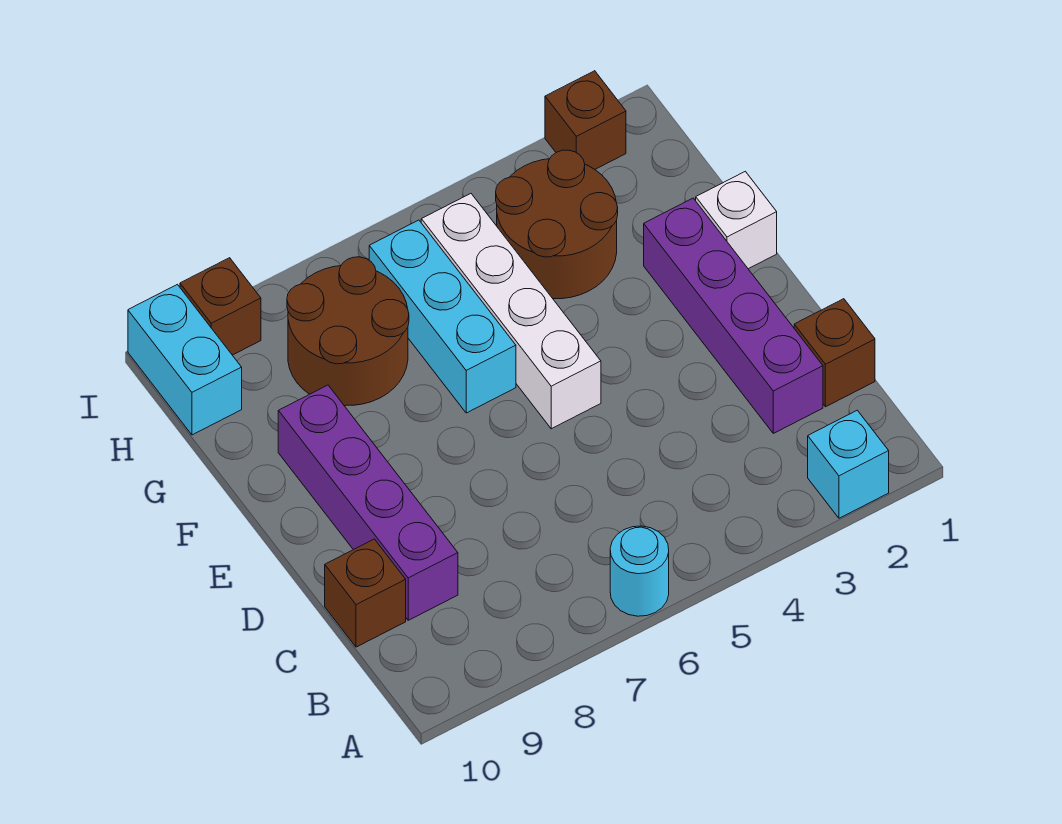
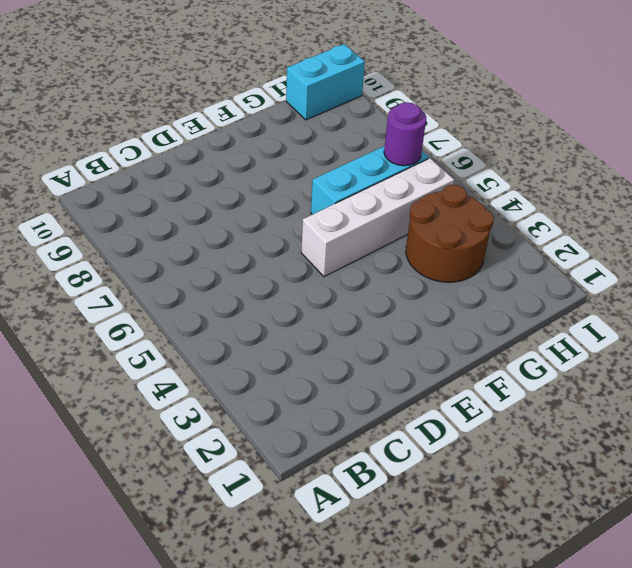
purple round brick H6 level 2 -> none
none -> cyan brick A2 level 1
none -> cyan round brick A6 level 1
none -> brown brick C1 level 1

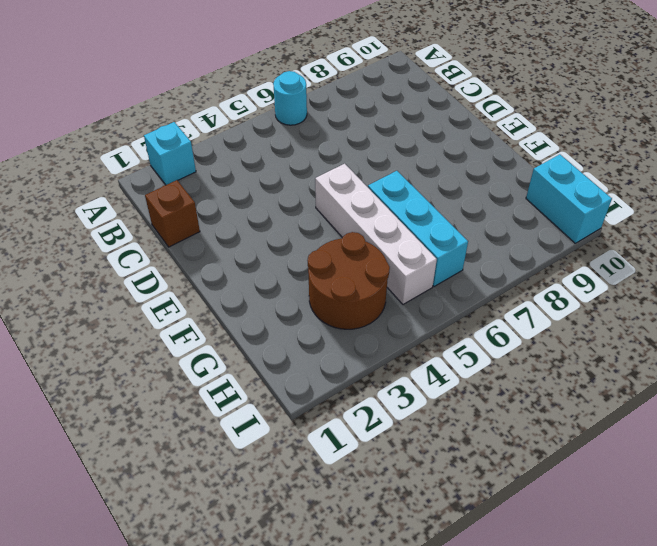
none -> purple brick C2:F2 level 1
none -> purple brick C9:F9 level 1
none -> brown brick C10 level 1

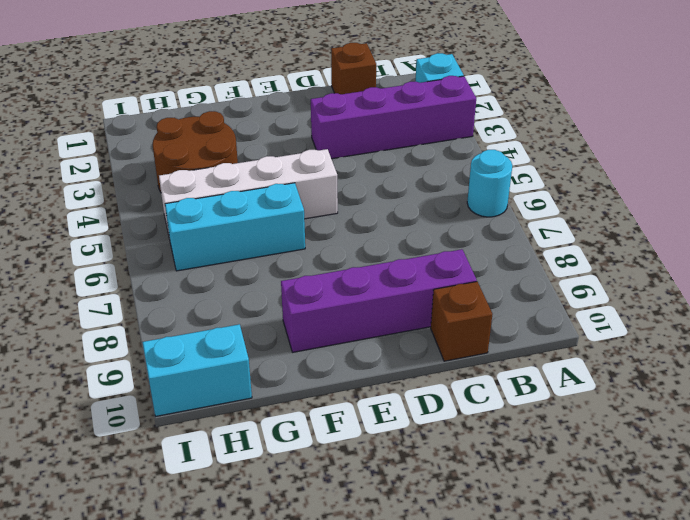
purple brick A3:D3 level 1 -> purple brick C2:F2 level 1
none -> white brick F1 level 1
none -> brown round brick G7:H8 level 1
none -> brown brick I2 level 1

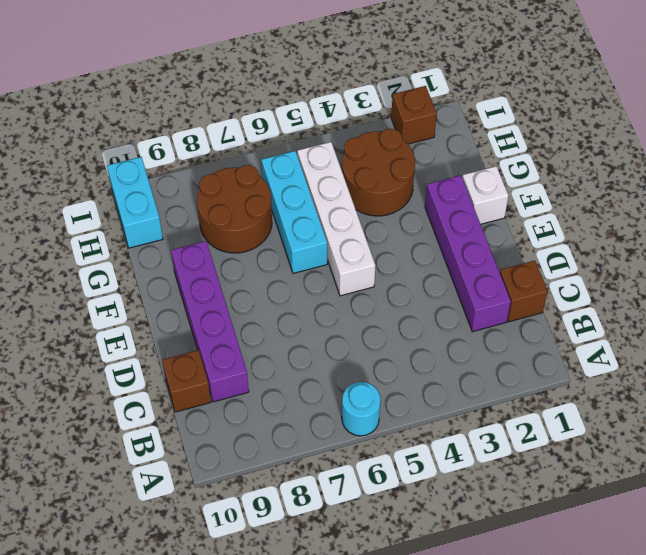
none -> cyan brick A2 level 1
none -> brown brick I9 level 1

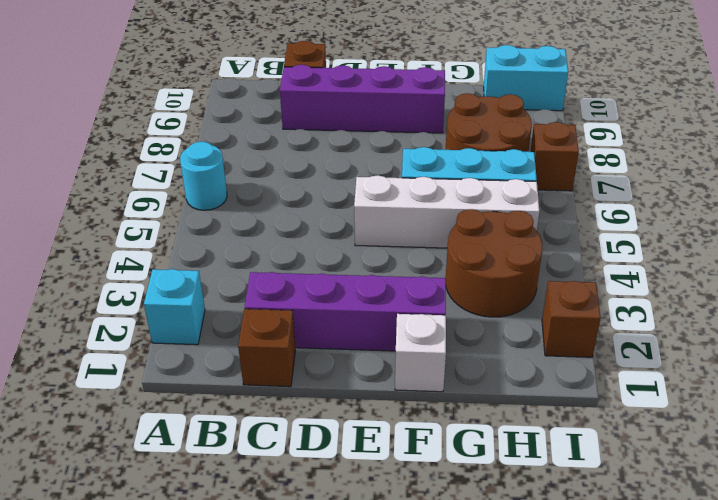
brown brick I7 level 1 -> brown brick I9 level 1

